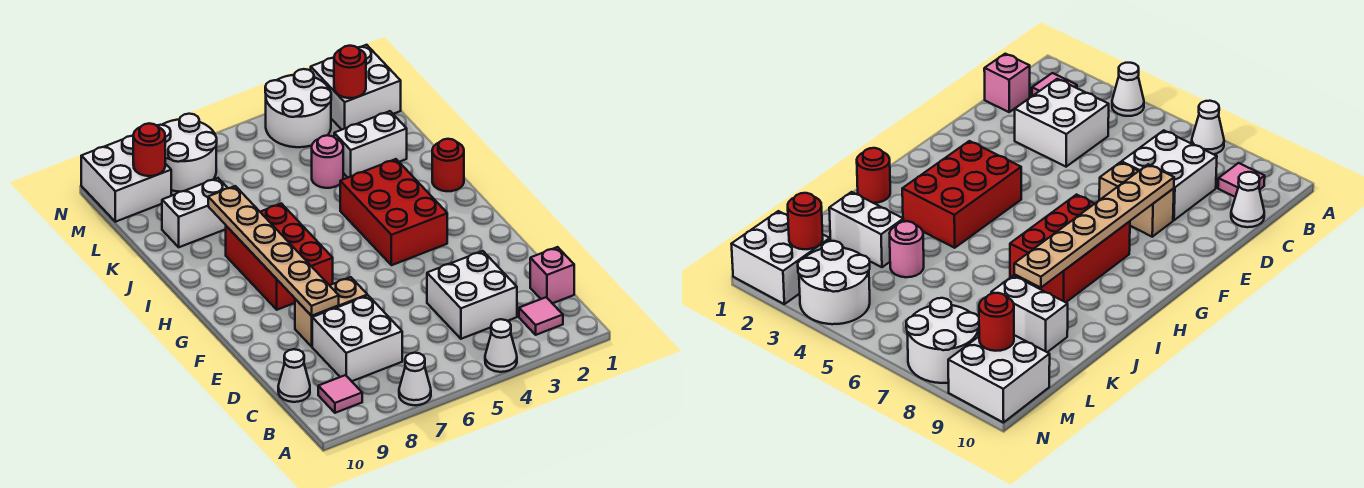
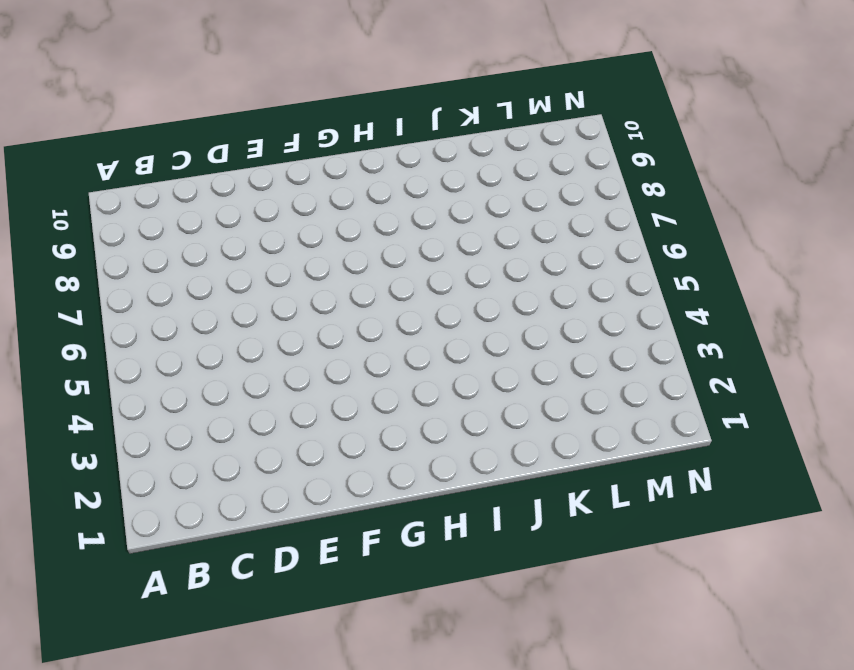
none -> white cone A4 level 1
none -> white cone A7 level 1
none -> pink tile B2 level 1

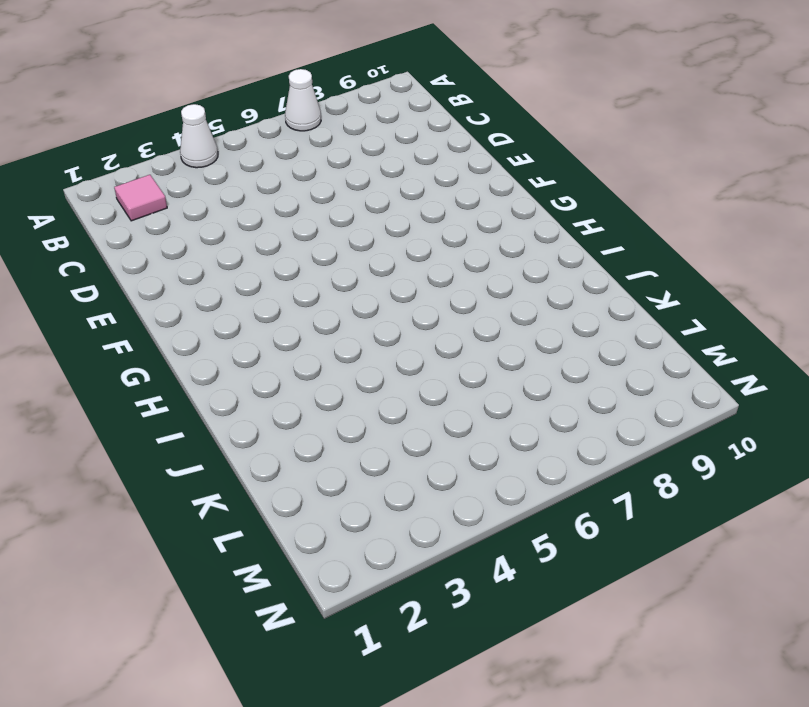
none -> pink tile B9 level 1
none -> pink brick C1 level 1
none -> white brick C3:D4 level 1

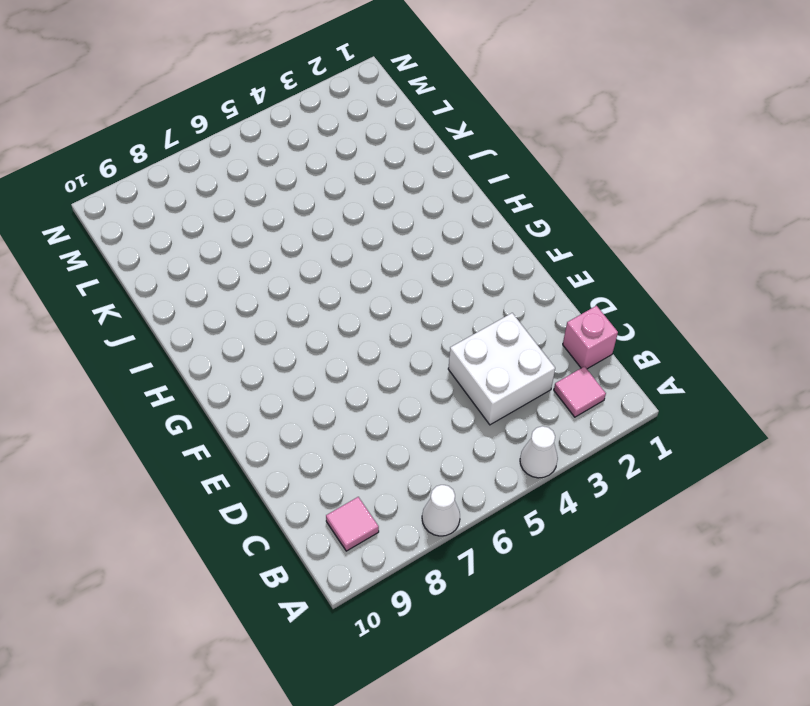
none -> white brick C7:D8 level 1
none -> white cone C10 level 1
none -> tan brick E7:E8 level 1

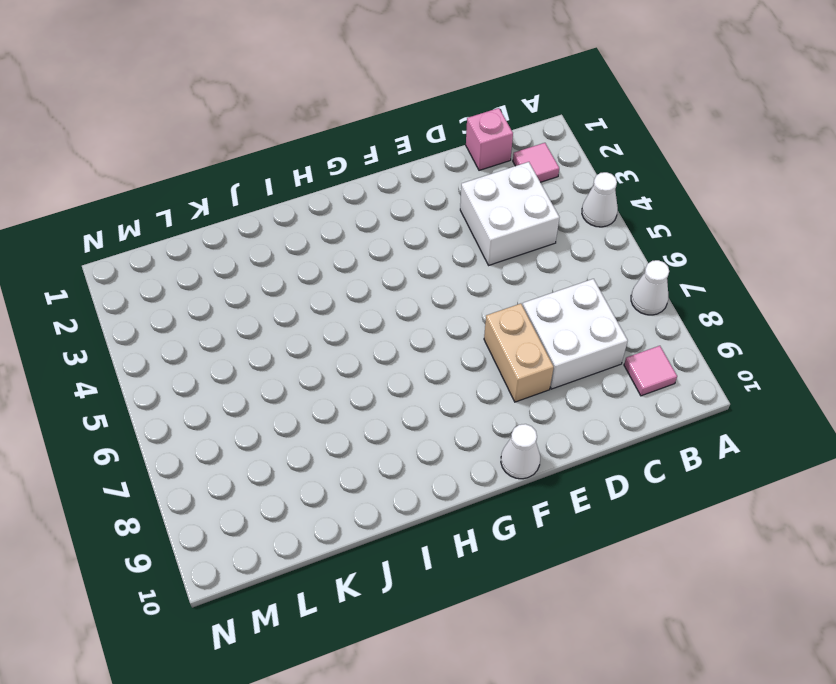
white cone F10 level 1 -> white cone C10 level 1
none -> red brick G3:I4 level 1
none -> red brick G7:I8 level 1
none -> red round brick I1 level 1

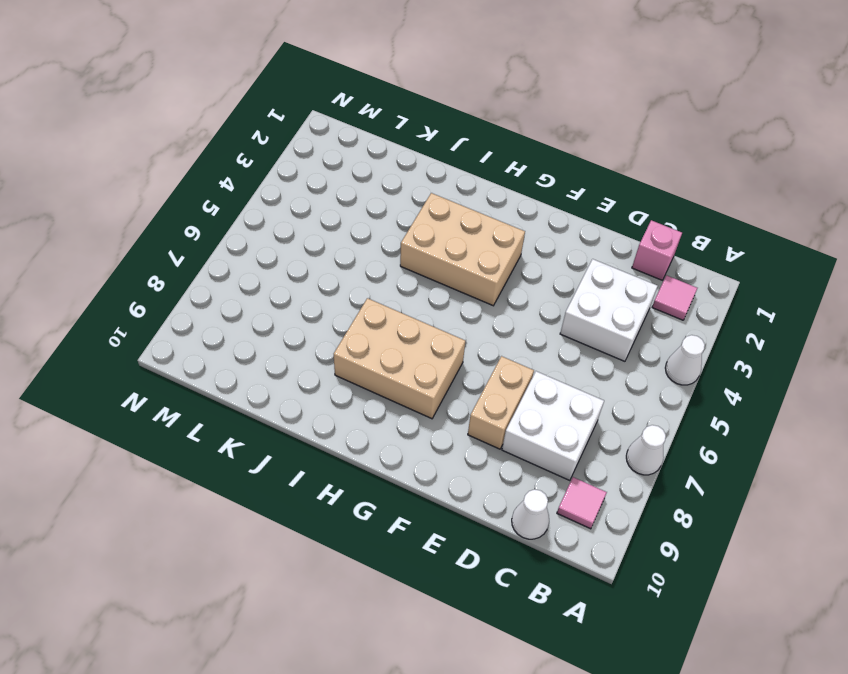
tan brick G3:I4 level 1 -> red brick G3:I4 level 1
tan brick G7:I8 level 1 -> red brick G7:I8 level 1
none -> red round brick I1 level 1
none -> white brick K2:K3 level 1
none -> pink round brick K4 level 1

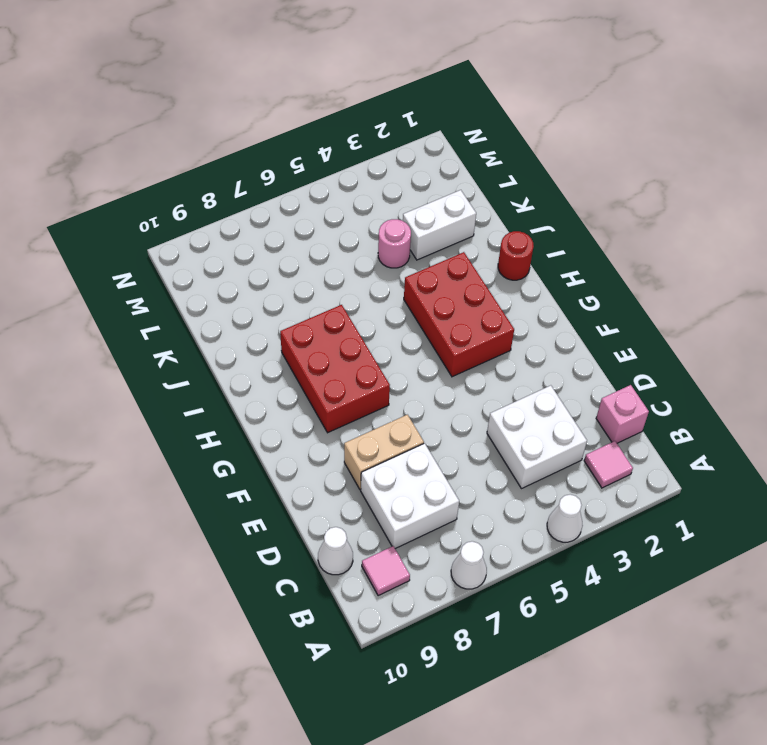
none -> white brick K8:K9 level 1
none -> white brick M1:N2 level 1
none -> white round brick M3:N4 level 1

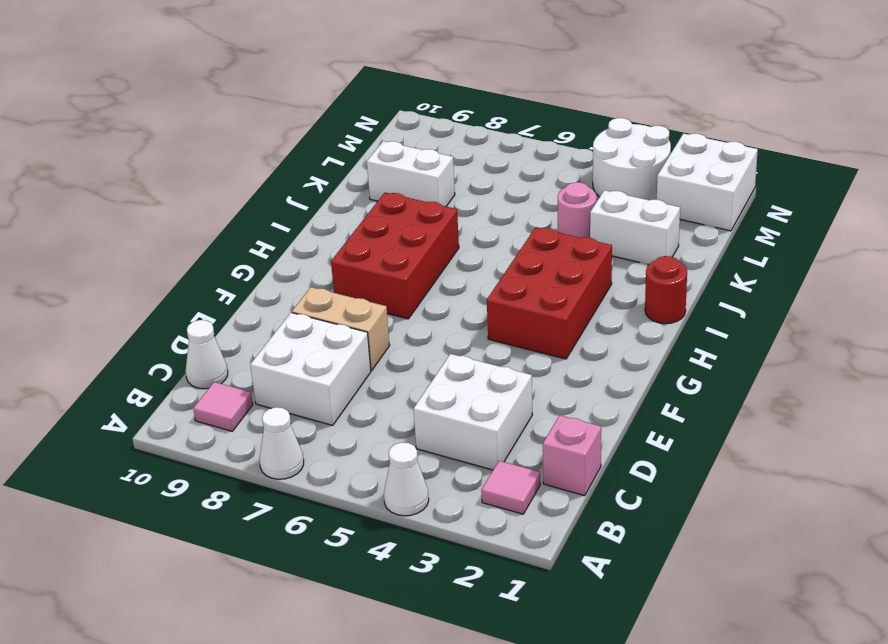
none -> white round brick M7:N8 level 1
none -> white brick M9:N10 level 1
none -> tan plate E8:J8 level 2

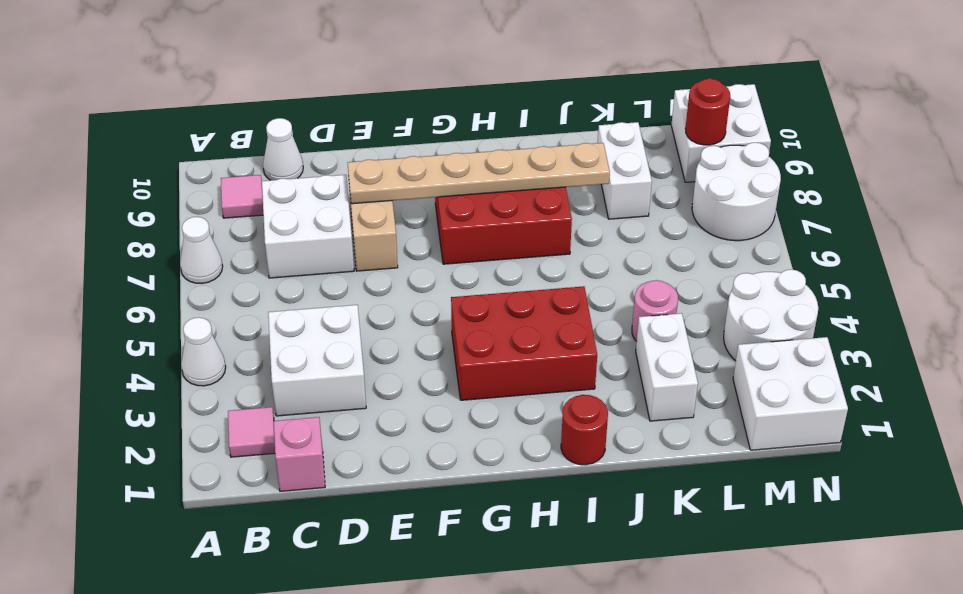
none -> red round brick M2 level 2

